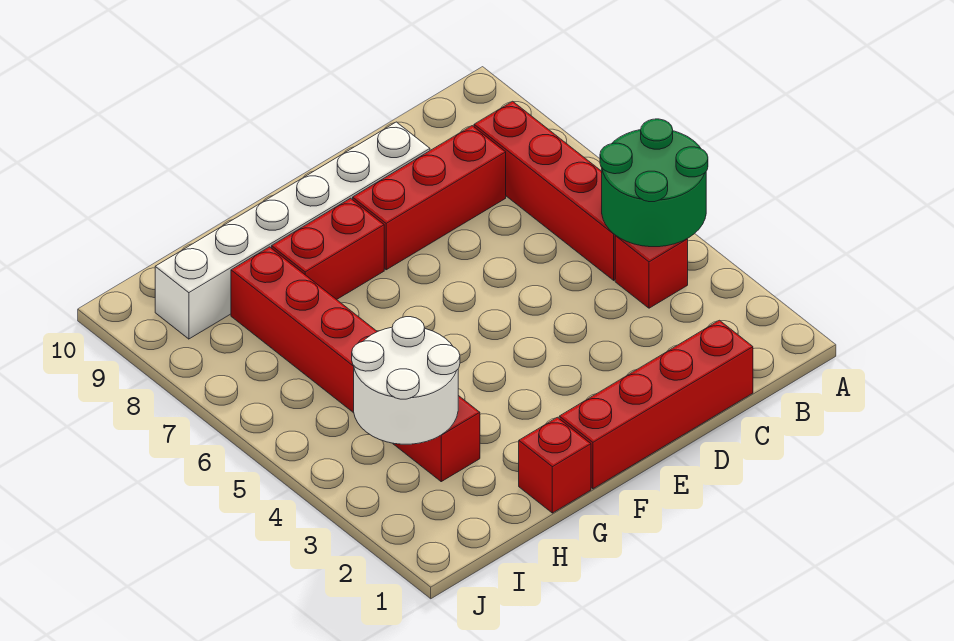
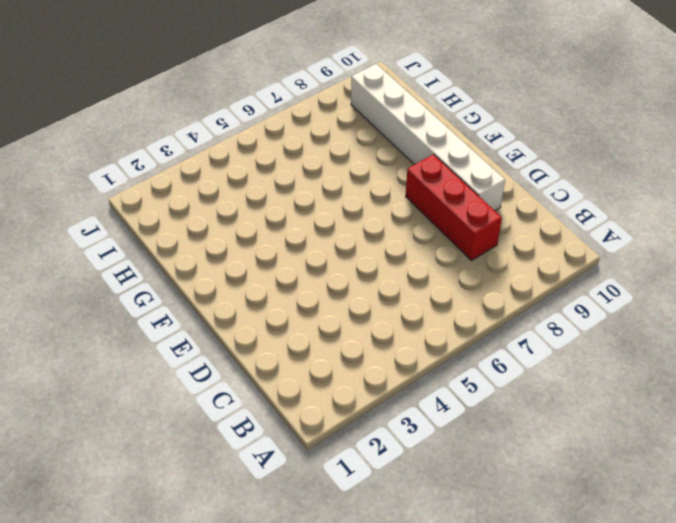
none -> red brick B4 level 1
none -> red brick B5:B8 level 1

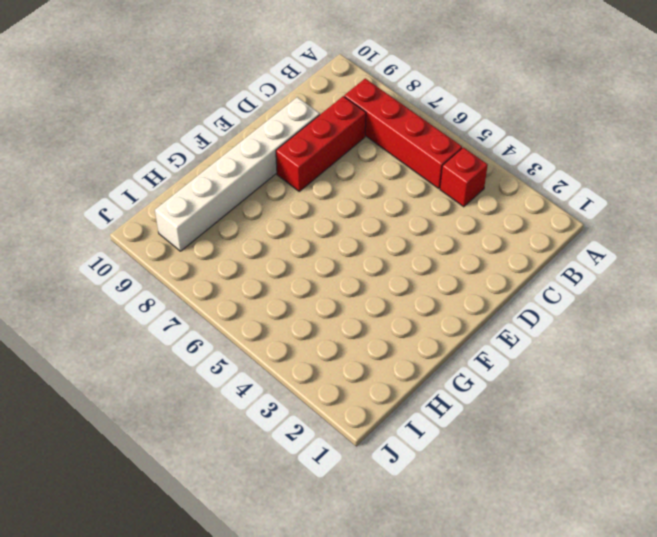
none -> red brick C1:F1 level 1
none -> red brick F8:G8 level 1

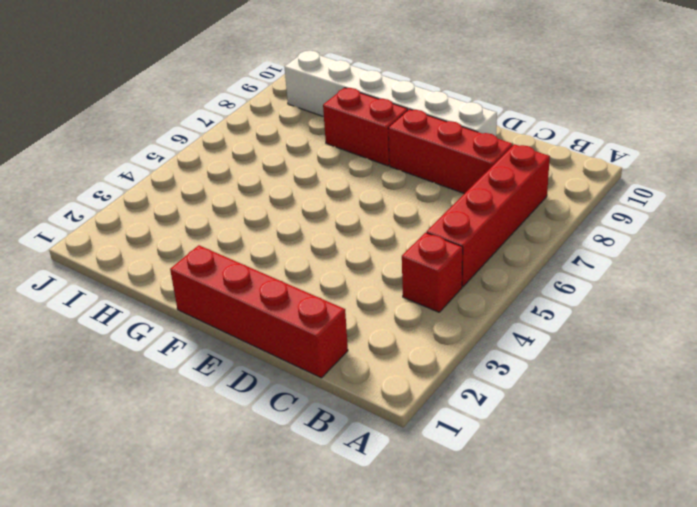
none -> red brick G1 level 1
none -> red brick H3:H8 level 1

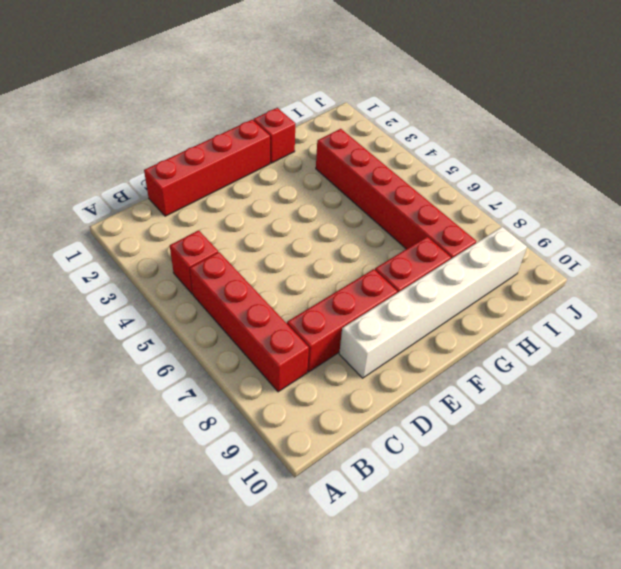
none -> green round brick A4:B5 level 2
none -> white round brick H3:I4 level 2

